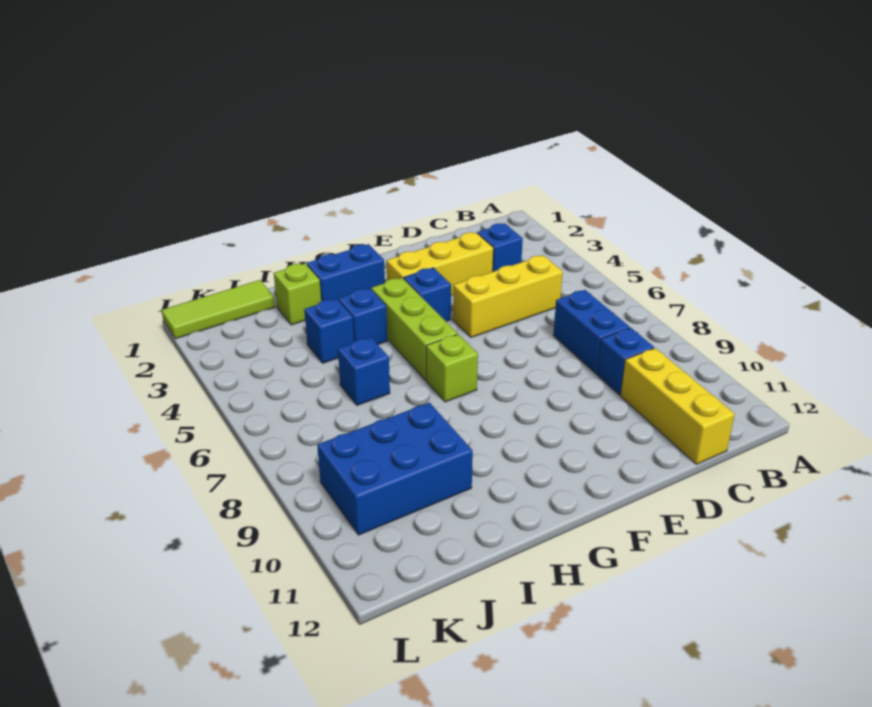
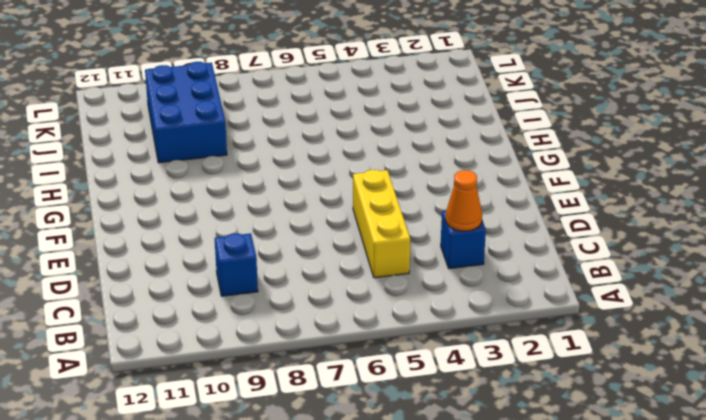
orange cone C3 level 2 -> none
none -> blue brick C7:C8 level 1
none -> yellow brick C10:C12 level 1
none -> yellow brick D3:F3 level 1

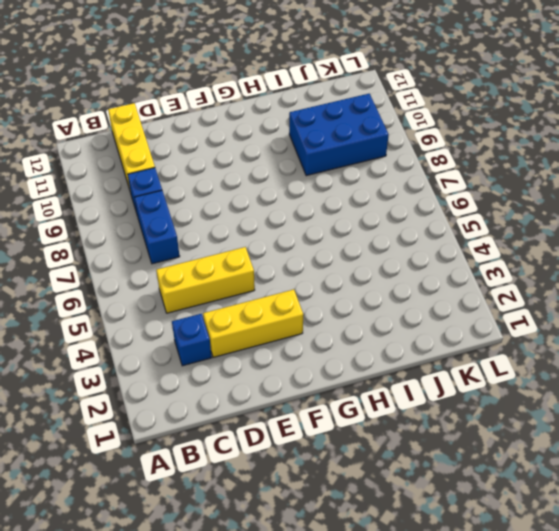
none -> blue brick F4 level 1
none -> blue brick G2:H2 level 1
none -> lime brick G4:G6 level 1

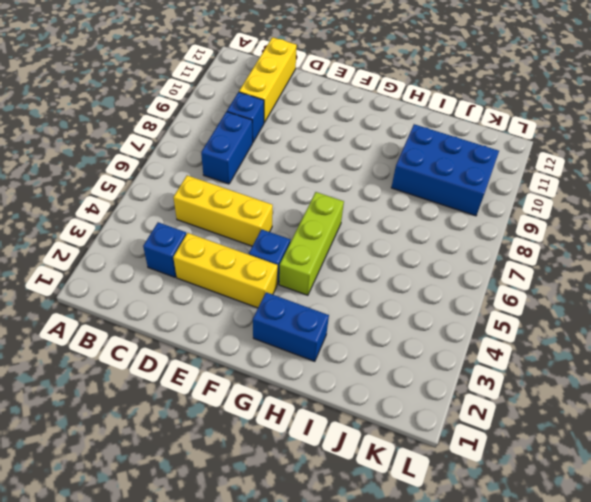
none -> lime brick G7 level 1
none -> blue brick H4 level 1
none -> lime brick I2 level 1

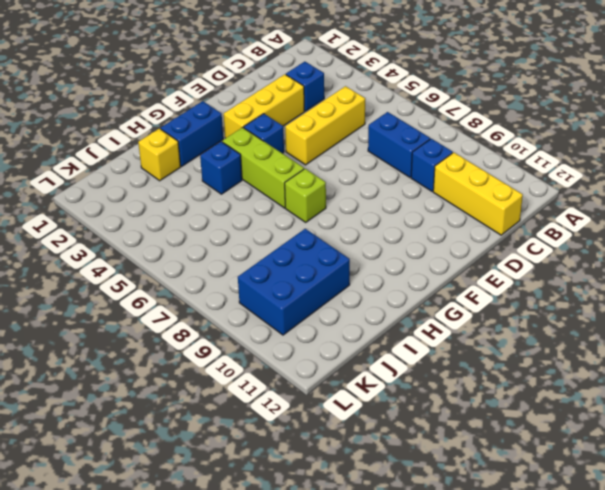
yellow brick I2 level 1 -> lime brick I2 level 1
none -> blue brick I4 level 1
none -> blue brick I6 level 1
none -> lime tile J1:L1 level 1

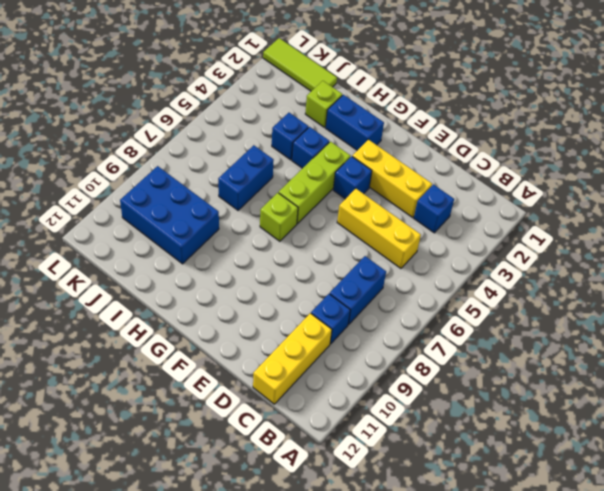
blue brick I6:I7 level 1 -> blue brick I6 level 1

